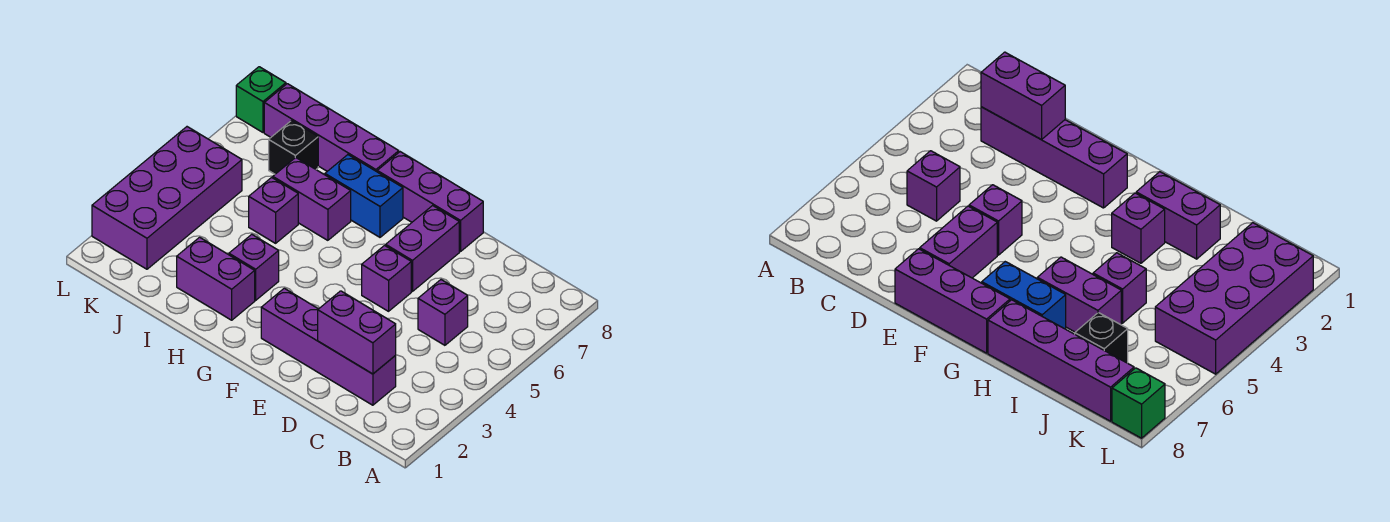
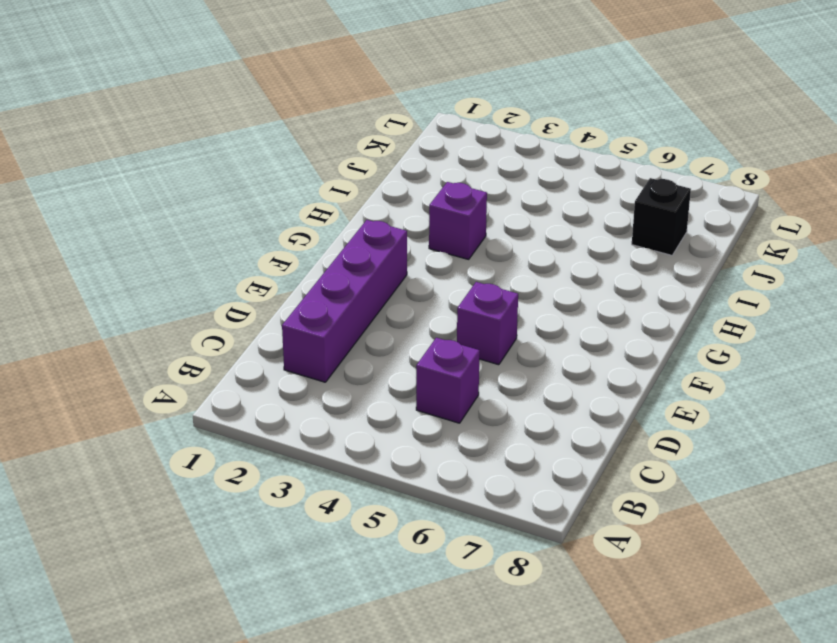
none -> purple brick E6:E7 level 1
none -> purple brick E8:G8 level 1
none -> blue brick G7:H7 level 1

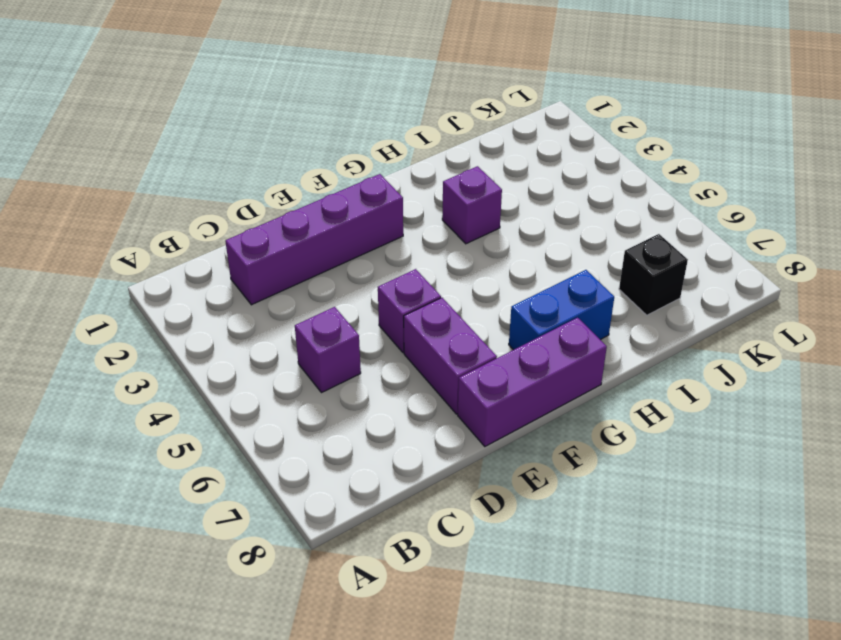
none -> purple brick H2:I2 level 1
none -> purple brick H6:I6 level 1
none -> purple brick H8:K8 level 1

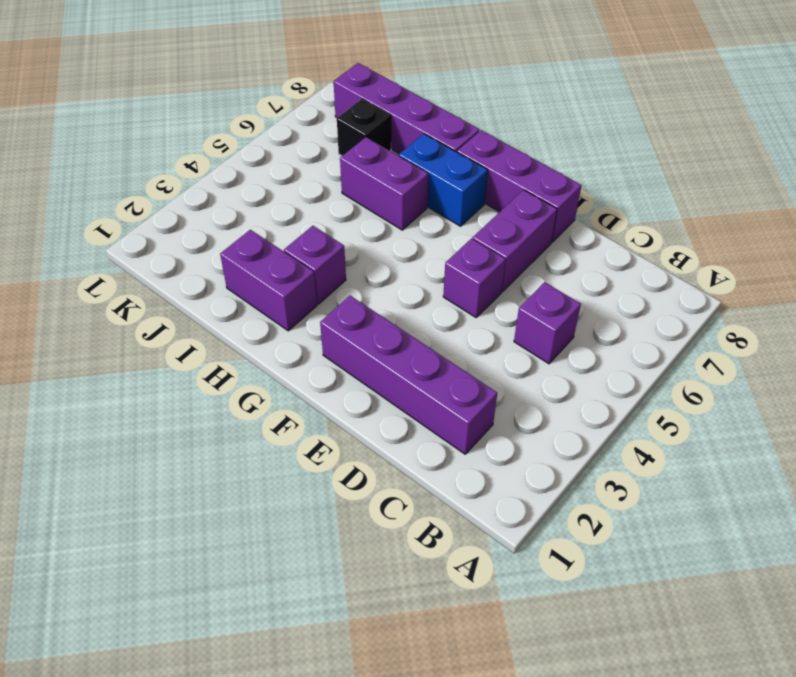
none -> purple brick I5 level 1
none -> purple brick K2:L5 level 1
none -> green brick L8 level 1

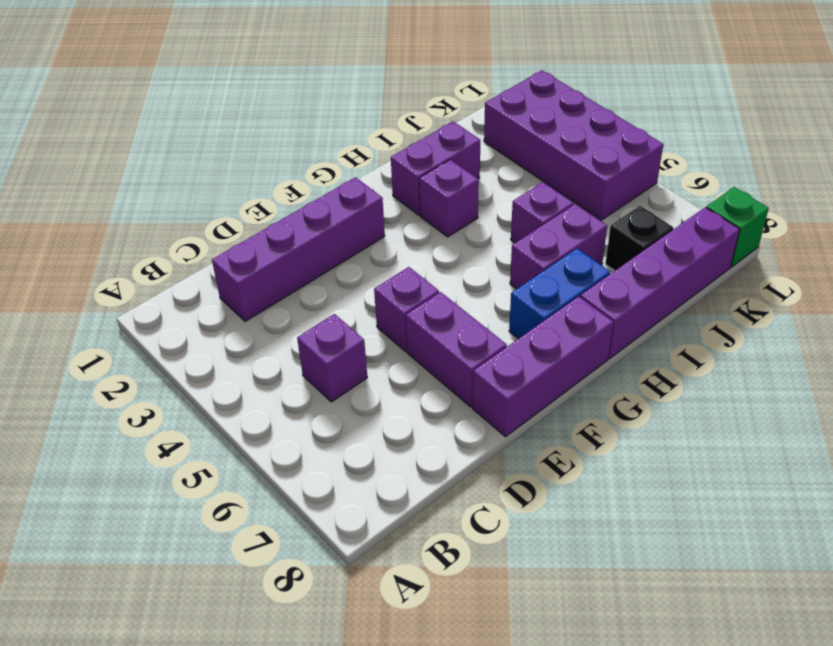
none -> purple brick C2:D2 level 2

